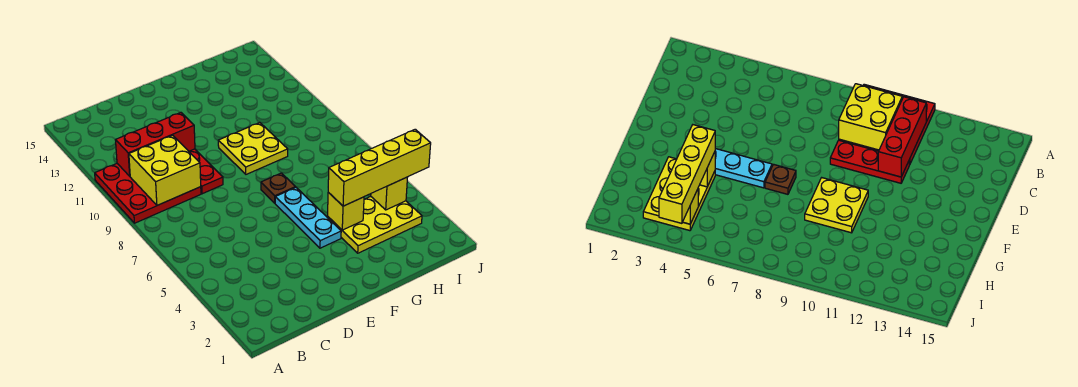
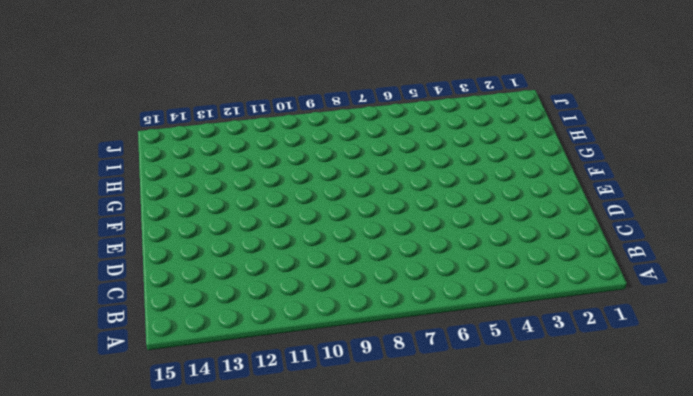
none -> red plate A9:C11 level 1
none -> red plate D9:D11 level 1

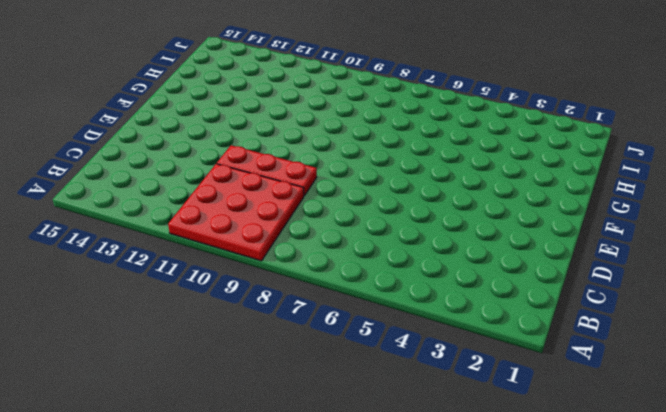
none -> cyan plate F4:F6 level 1
none -> brown plate F7 level 1

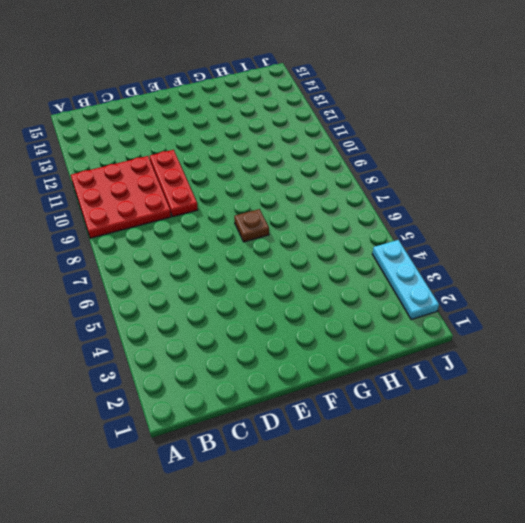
cyan plate J2:J4 level 1 -> cyan plate F4:F6 level 1
none -> yellow plate F9:G10 level 1
none -> yellow plate G3:I4 level 1

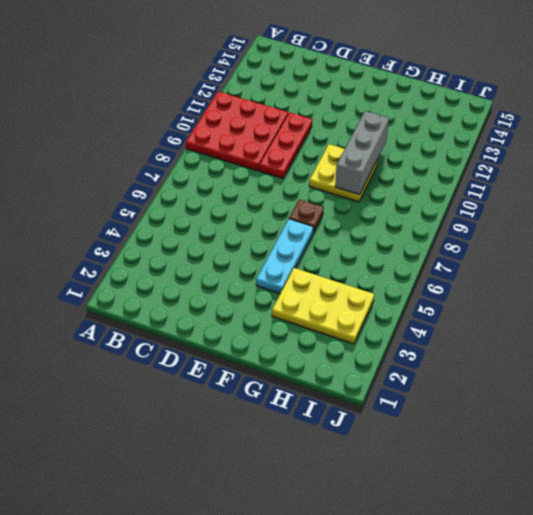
grey brick G9:G11 level 2 -> none
none -> yellow brick B9:C10 level 2
none -> red brick B11:D11 level 2

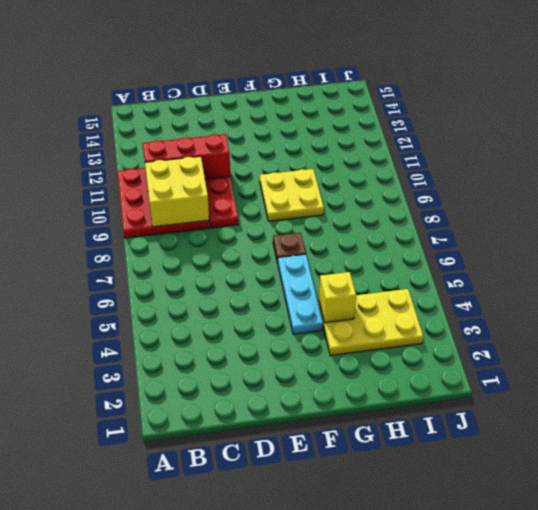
none -> yellow brick I4 level 2
none -> yellow brick G4:J4 level 3

